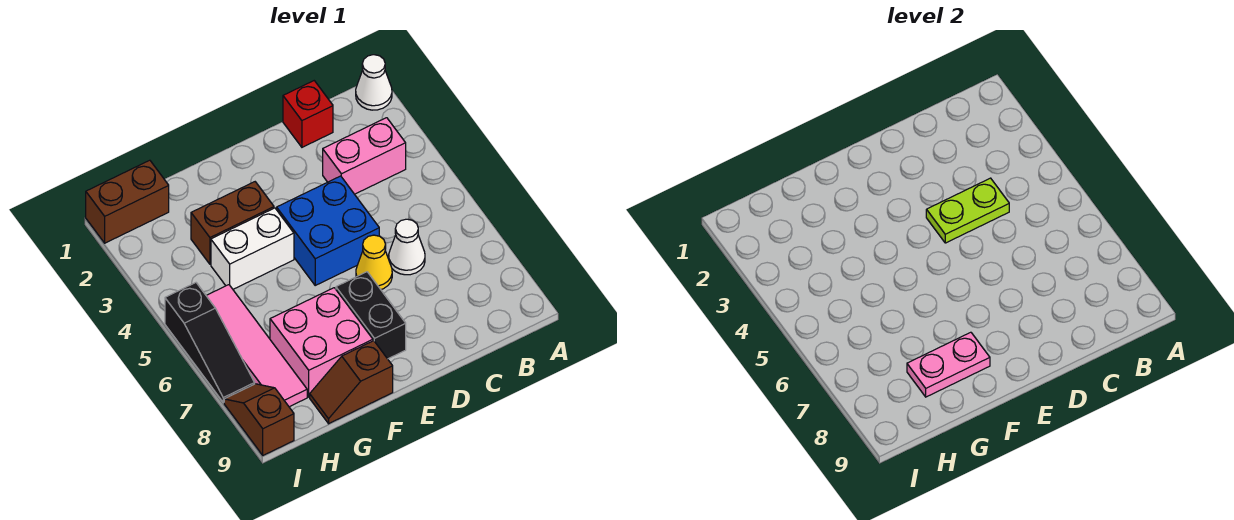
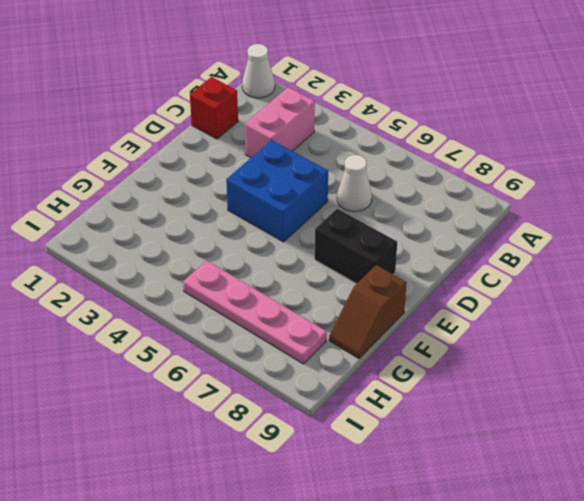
pink plate H5:H8 level 1 -> pink tile H5:H8 level 1
none -> yellow cone D6 level 1
none -> brown brick F3:G3 level 1
none -> white brick F4:G4 level 1

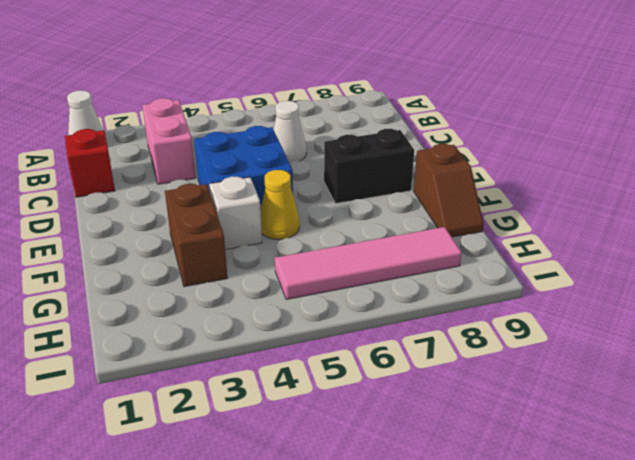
white brick F4 level 1 -> white brick F4:G4 level 1
yellow cone F5 level 1 -> yellow cone D6 level 1
none -> pink brick F7:G8 level 1
none -> brown brick H1:I1 level 1
none -> black slope I5:I7 level 1 top 5

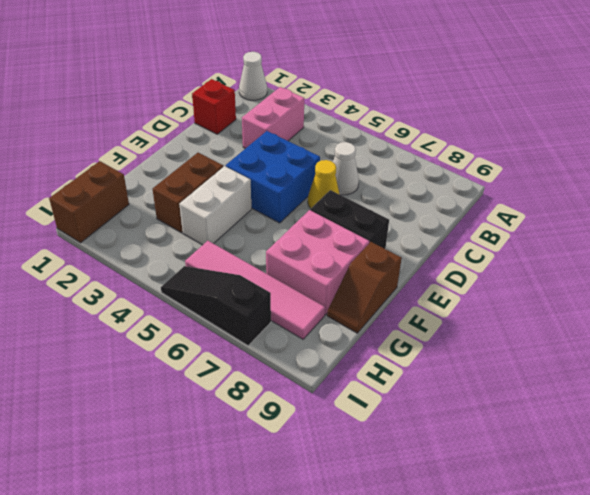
black slope I5:I7 level 1 top 7 -> black slope I5:I7 level 1 top 5
none -> brown slope I8:I9 level 1 top 9
none -> lime plate C4:D4 level 2
none -> pink plate F8:G8 level 2

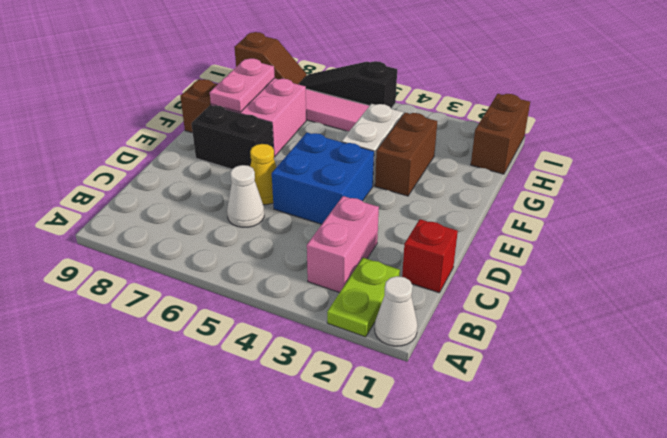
lime plate A2:B2 level 1 -> lime plate C4:D4 level 2

